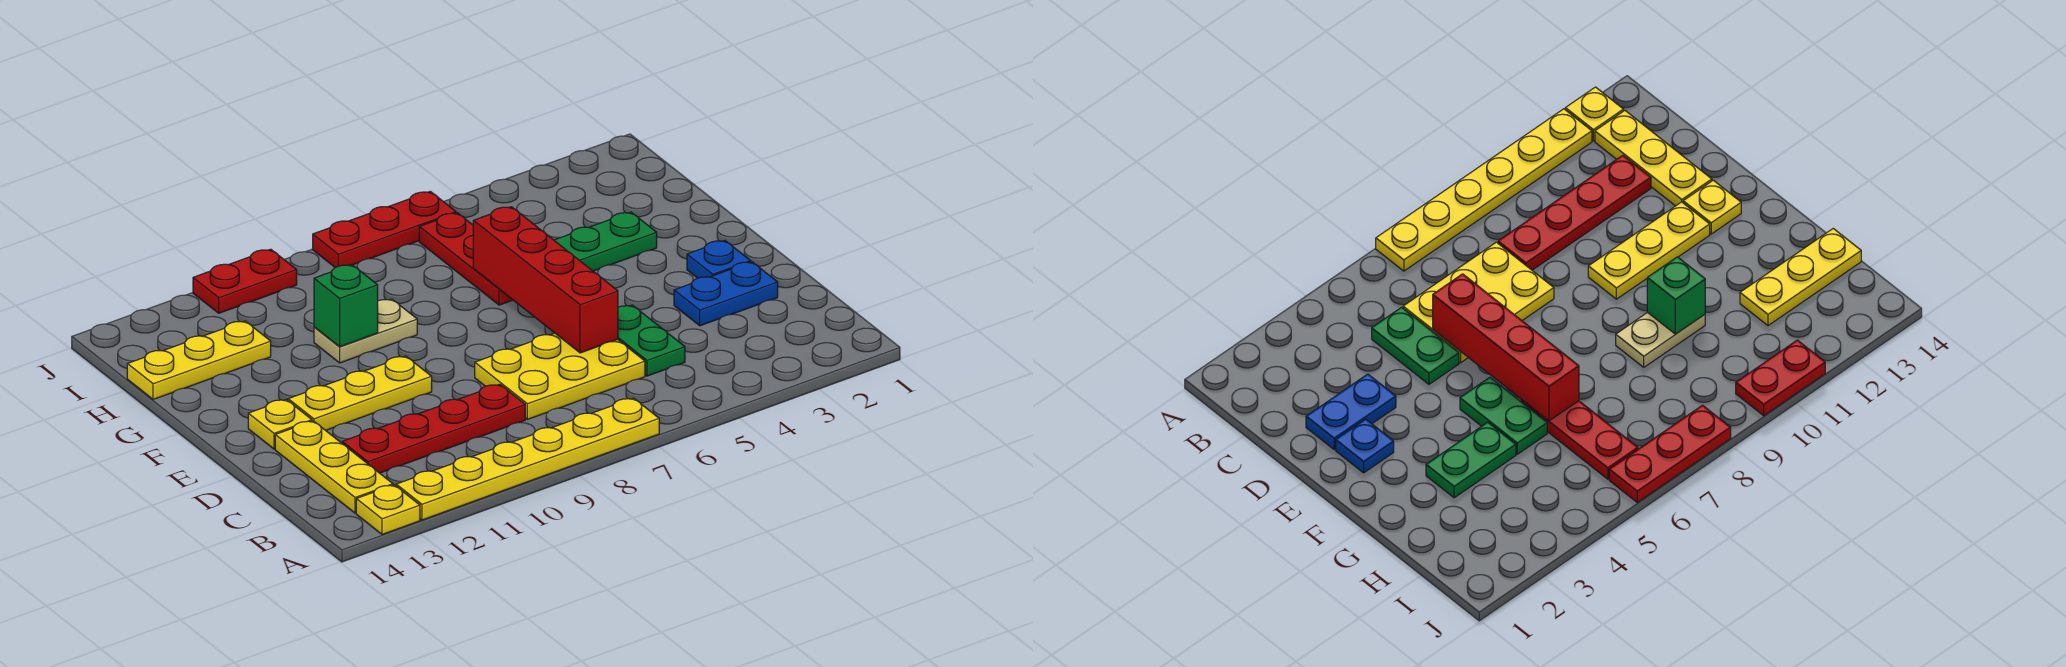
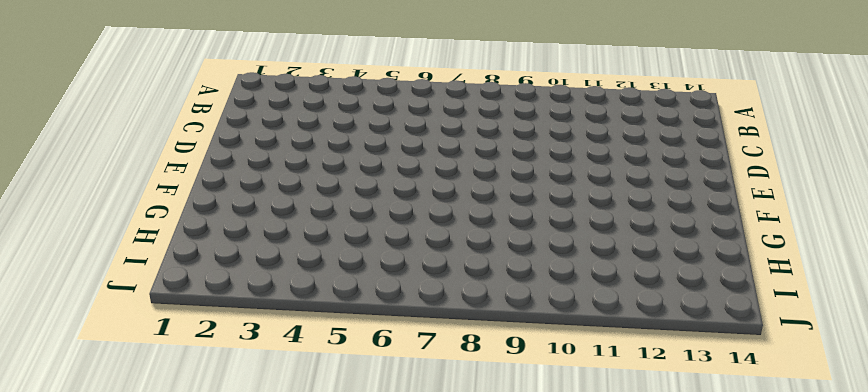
none -> yellow plate A7:A12 level 1
none -> yellow plate A13 level 1
none -> yellow plate B13:D13 level 1

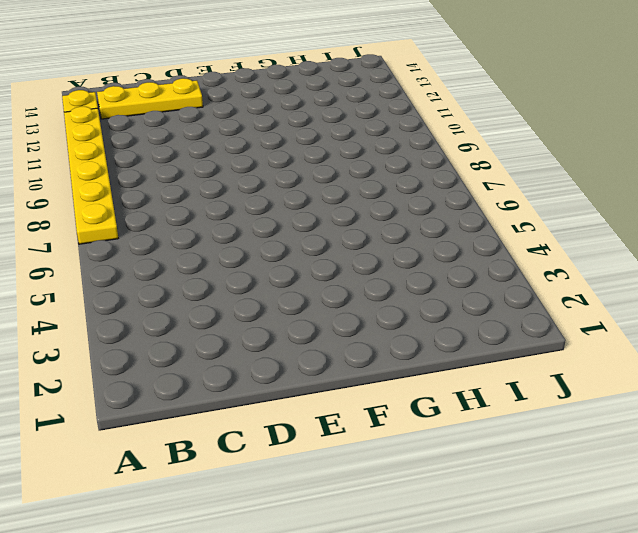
none -> green plate C5:D5 level 1
none -> yellow plate C6:D8 level 1
none -> red plate C9:C12 level 1

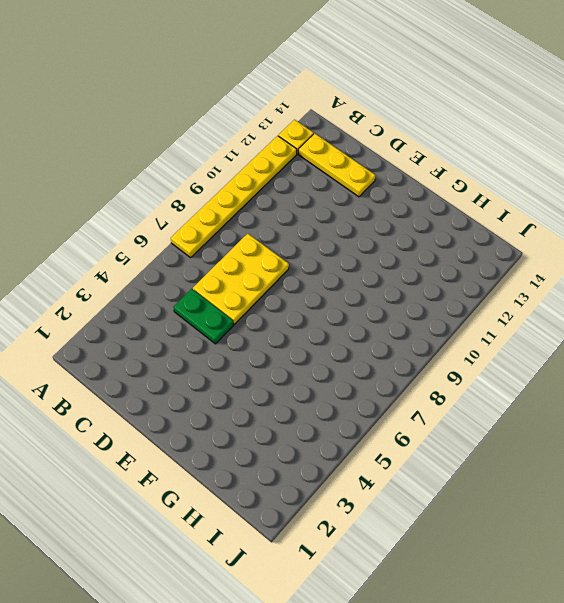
none -> red plate C9:C12 level 1
none -> blue plate D2:D3 level 1
none -> blue plate E2 level 1

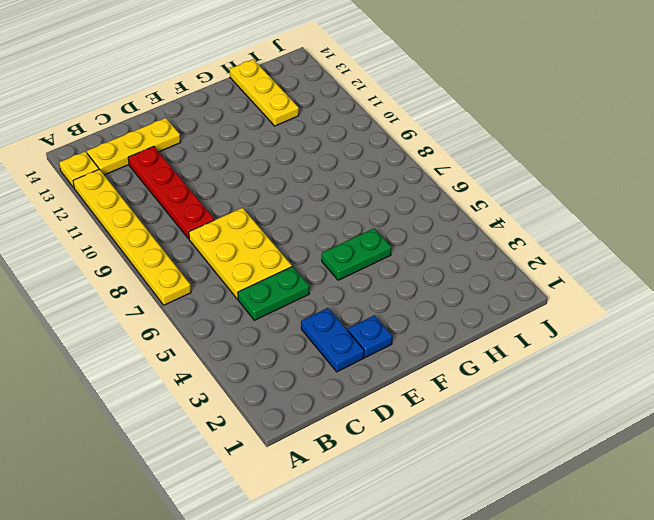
none -> yellow plate E10:E12 level 1
none -> yellow plate E13 level 1
none -> green plate G3:G4 level 1

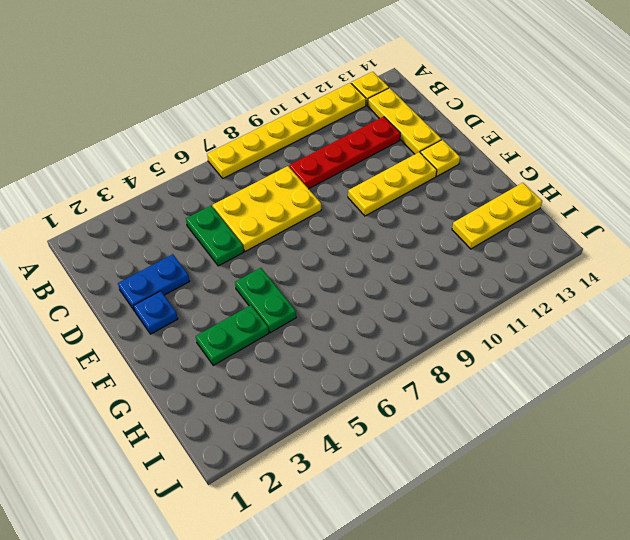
none -> red plate G6:I6 level 1
none -> tan plate G9:G10 level 1
none -> red plate J6:J8 level 1

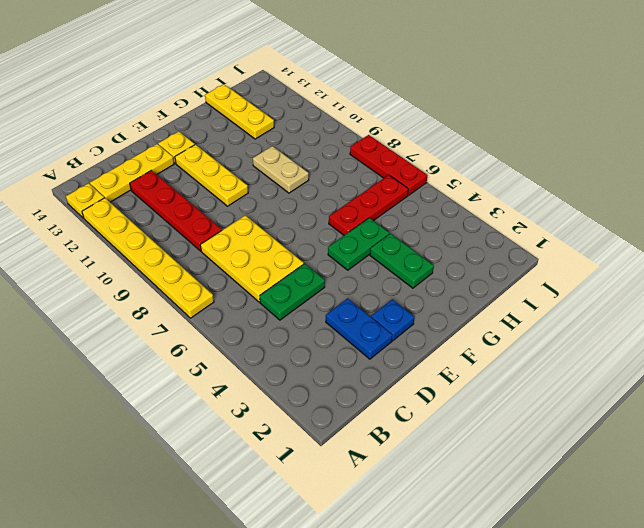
none -> red plate J10:J11 level 1
none -> red brick D6:G6 level 2
none -> green brick G10 level 2

